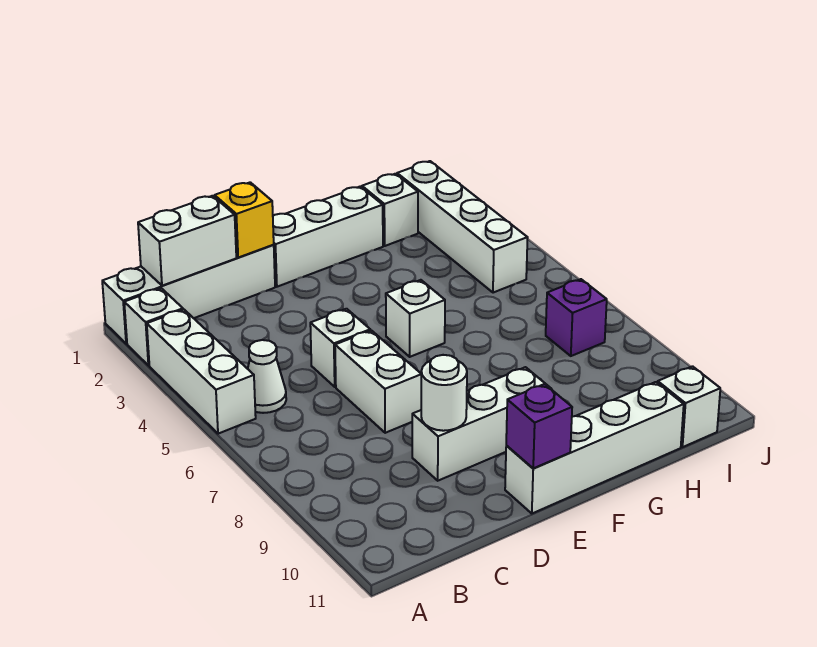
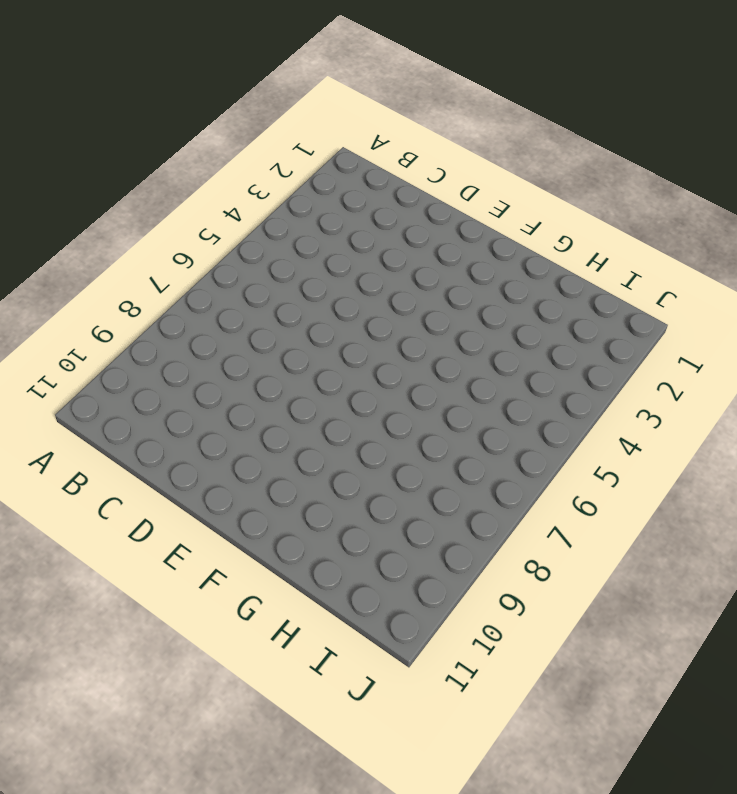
none -> white brick A1:D1 level 1
none -> white brick A2 level 1
none -> white brick A3:A5 level 1

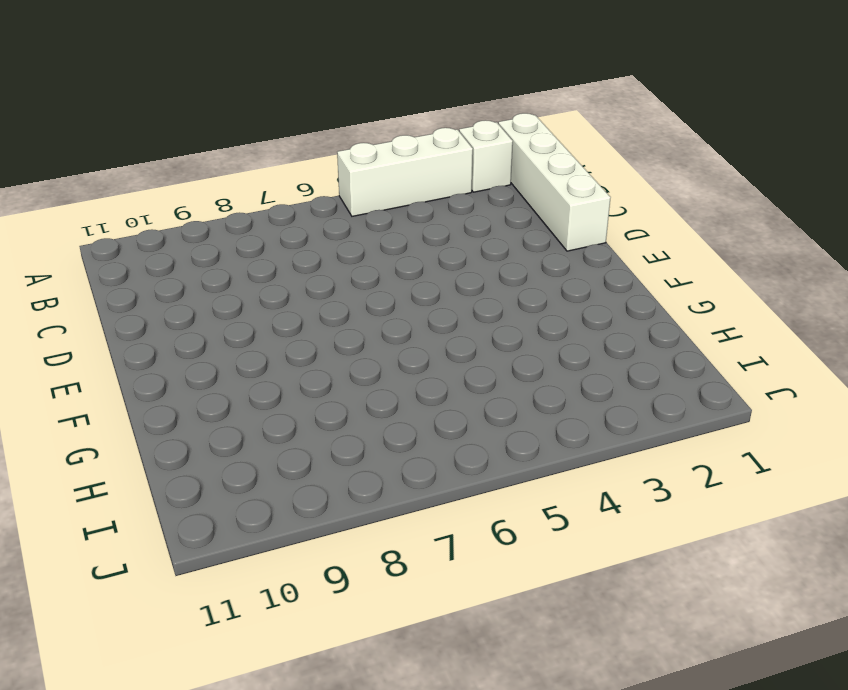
none -> white cone B5 level 1
none -> white brick D5 level 1
none -> white brick D6:D7 level 1

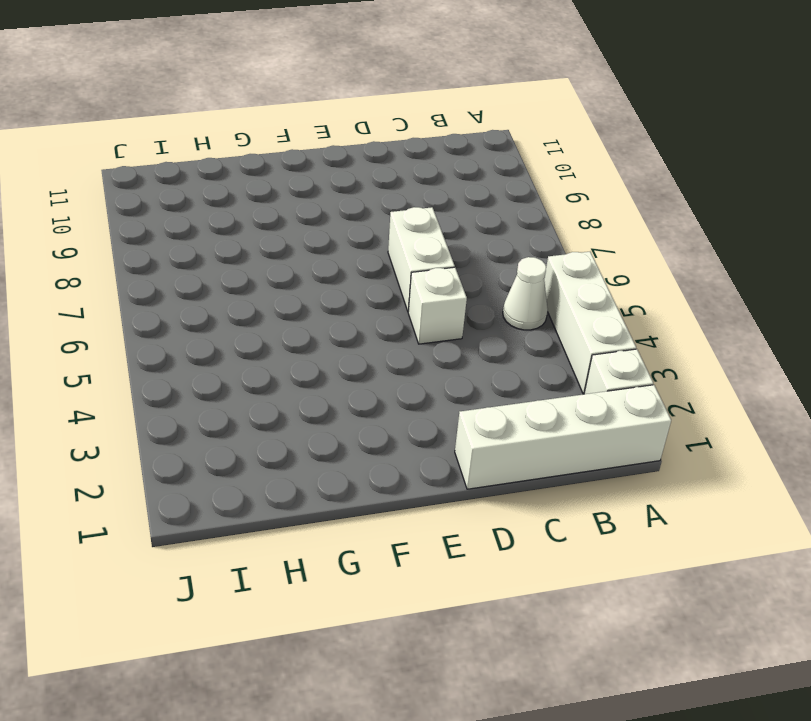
none -> white brick D9:F9 level 1
none -> white brick E1:G1 level 1
none -> white brick E11:H11 level 1

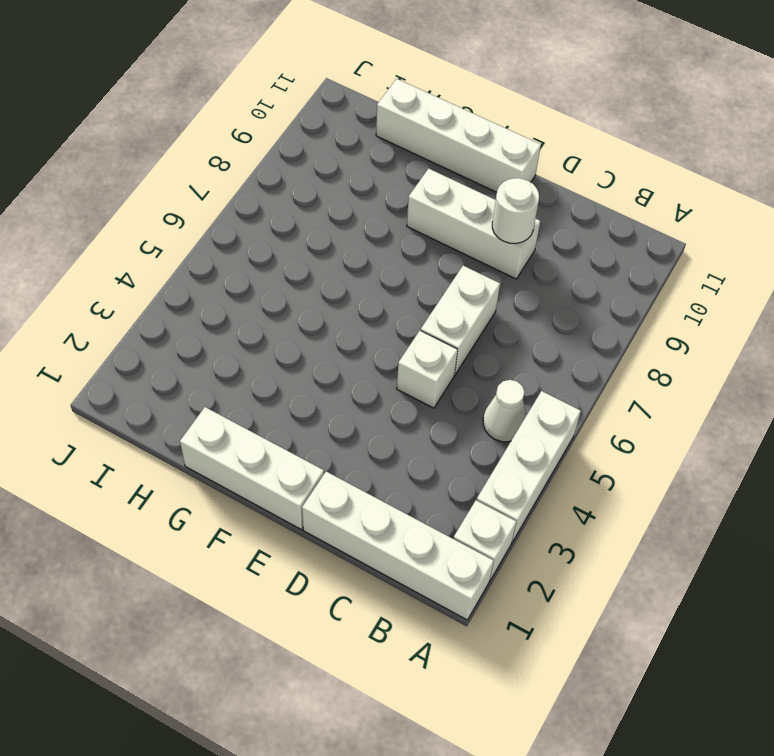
none -> white brick F5 level 1
none -> white brick H1 level 1
none -> white brick I1:I4 level 1

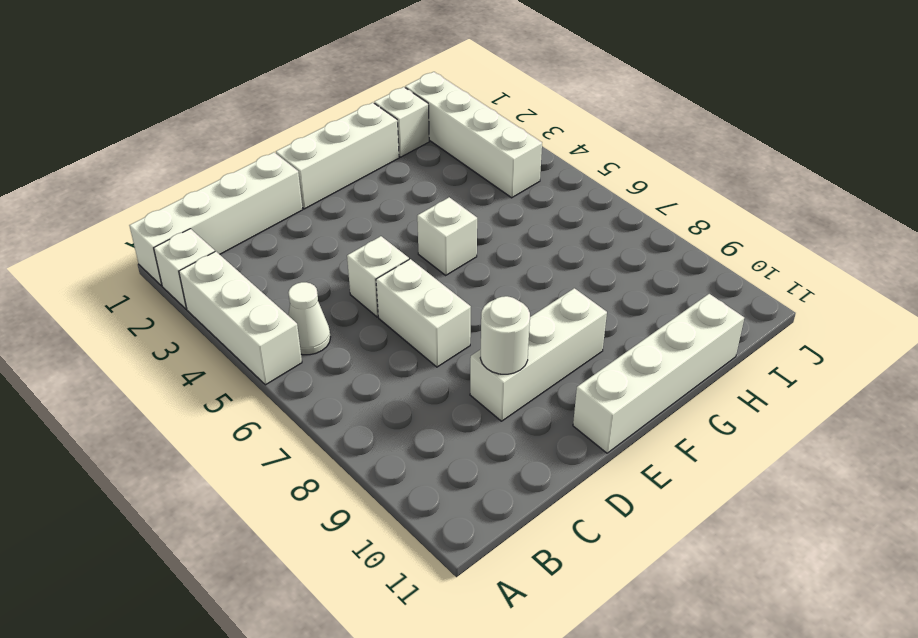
none -> purple brick I7 level 1
none -> white brick I11 level 1
none -> white brick B1:C1 level 2

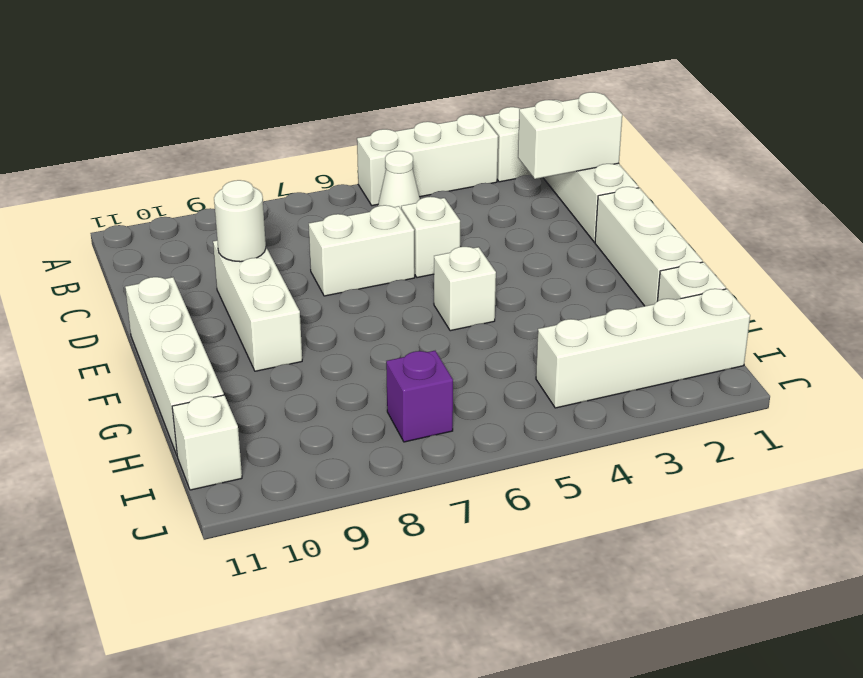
white brick C1:C2 level 2 -> white brick B1:C1 level 2
none -> yellow brick D1 level 2
none -> purple brick E11 level 2

